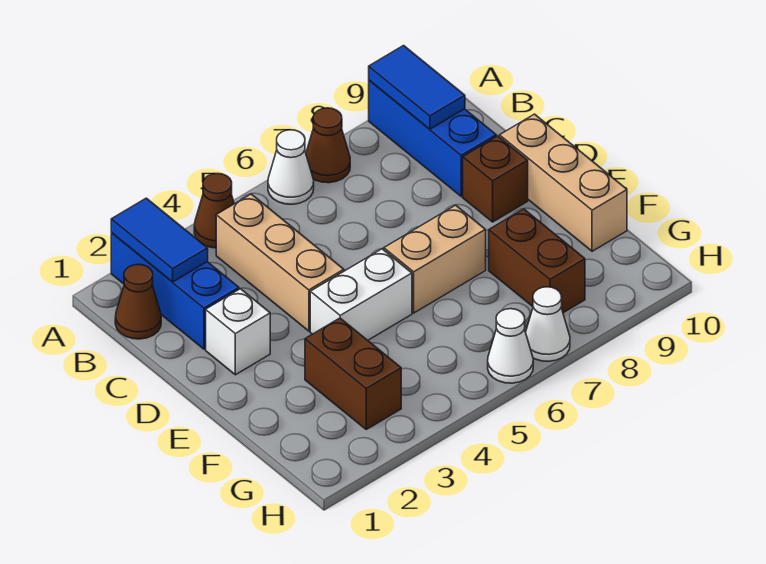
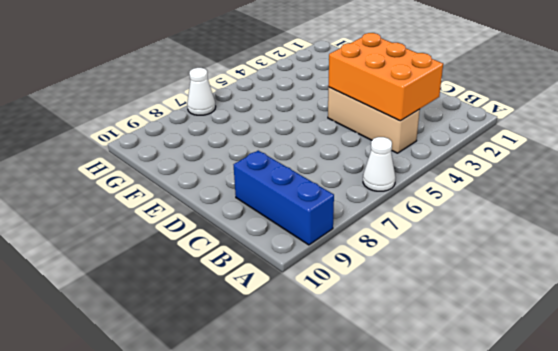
orange brick B3:D4 level 2 -> none
none -> blue brick A2:C2 level 1
none -> brown cone A4 level 1
none -> brown cone A7 level 1

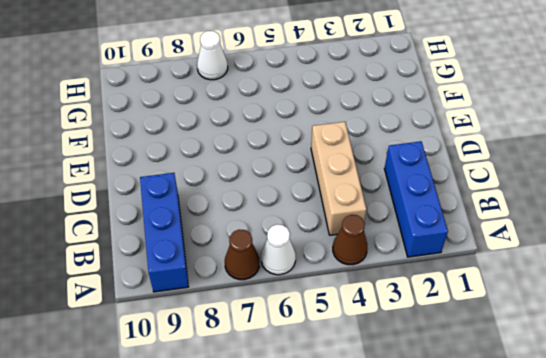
none -> brown cone B1 level 1
none -> white brick D2 level 1
none -> brown brick D9 level 1

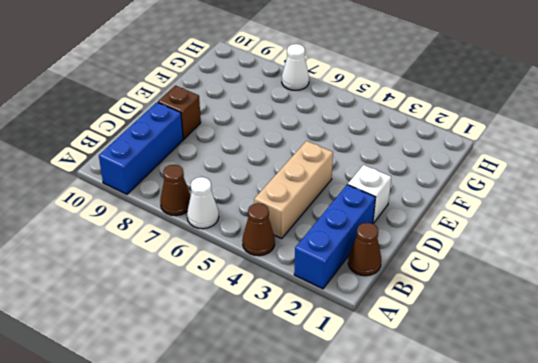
none -> tan brick D10:F10 level 1
none -> white brick E4:E5 level 1
none -> tan brick E6:E7 level 1

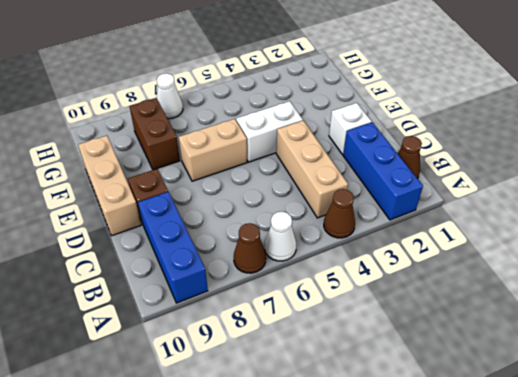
none -> brown brick F3:G3 level 1
none -> white cone H6 level 1
none -> blue tile A2:B2 level 2

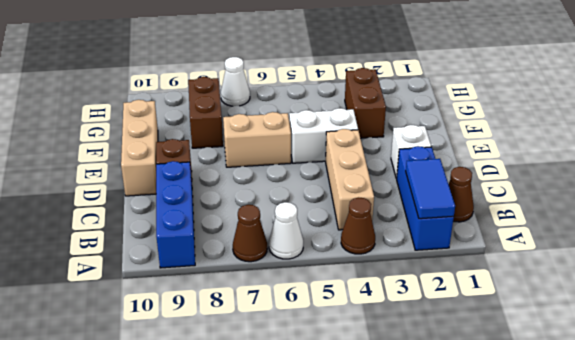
none -> white cone H6 level 1
none -> blue tile A9:B9 level 2

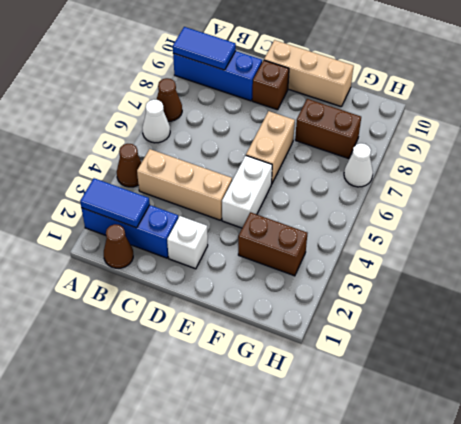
none -> white cone H6 level 1

